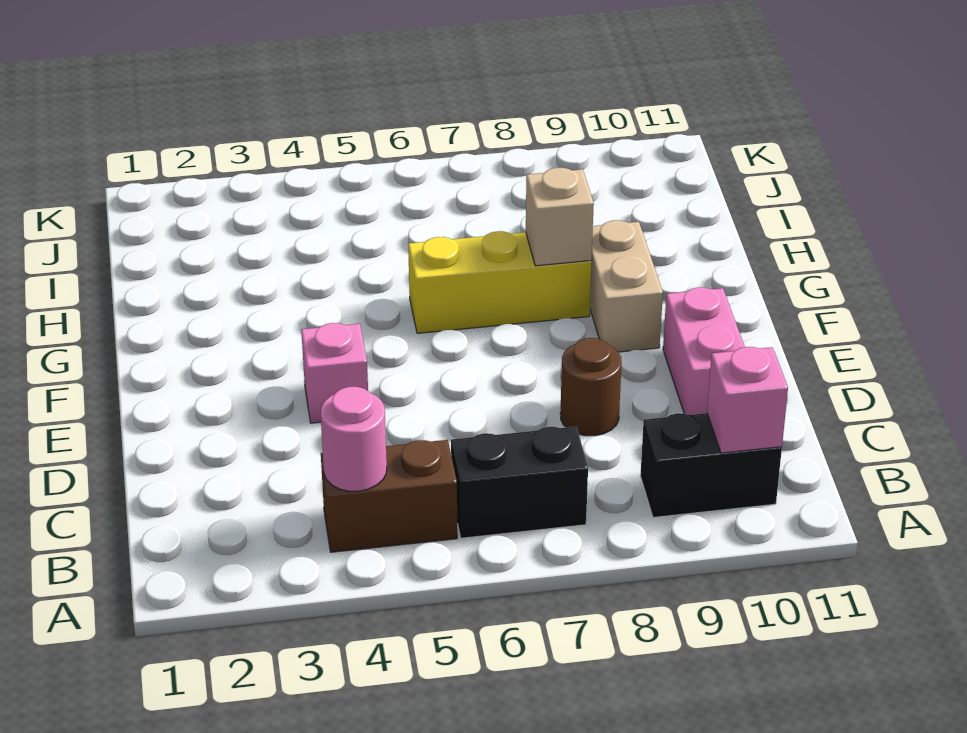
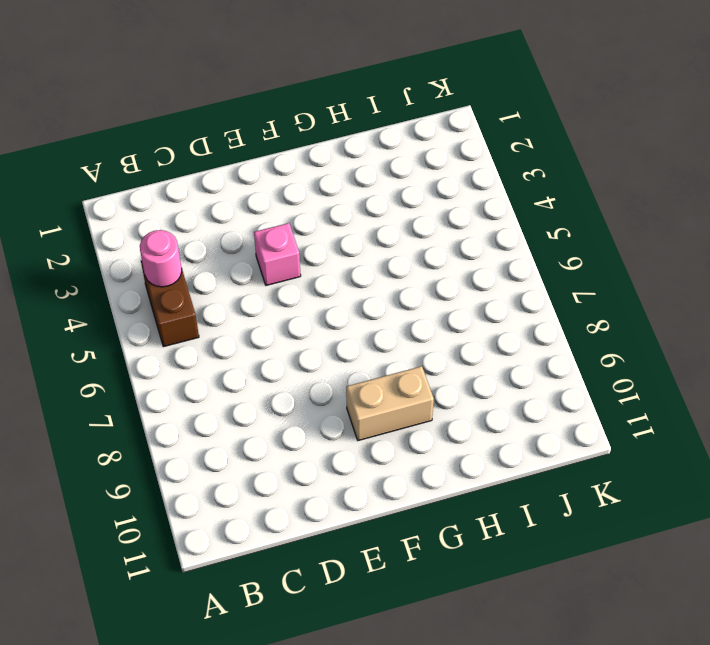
none -> black brick B6:B7 level 1
none -> black brick B9:B10 level 1

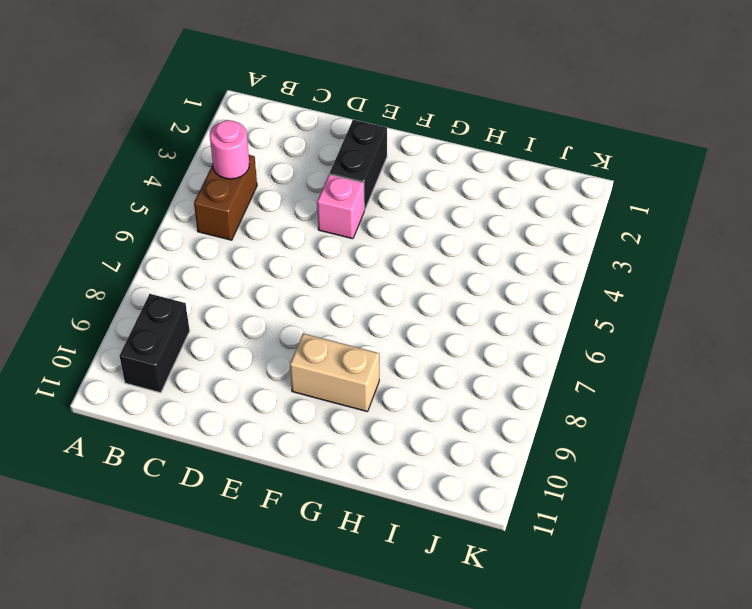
black brick E2:E3 level 1 -> black brick B6:B7 level 1
none -> brown round brick D8 level 1
none -> pink brick D10:E10 level 1

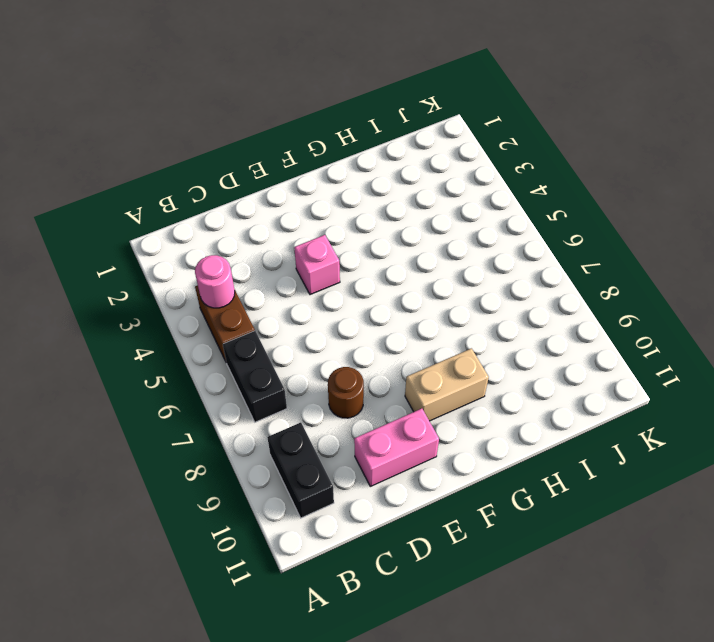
none -> yellow brick G6:G8 level 1
none -> pink brick B10 level 2

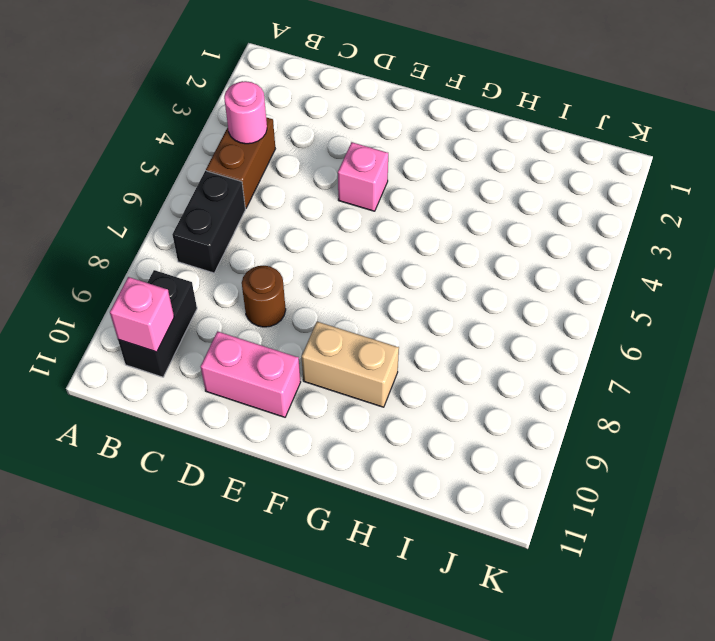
none -> yellow brick G6:G8 level 1
none -> tan brick G8 level 2

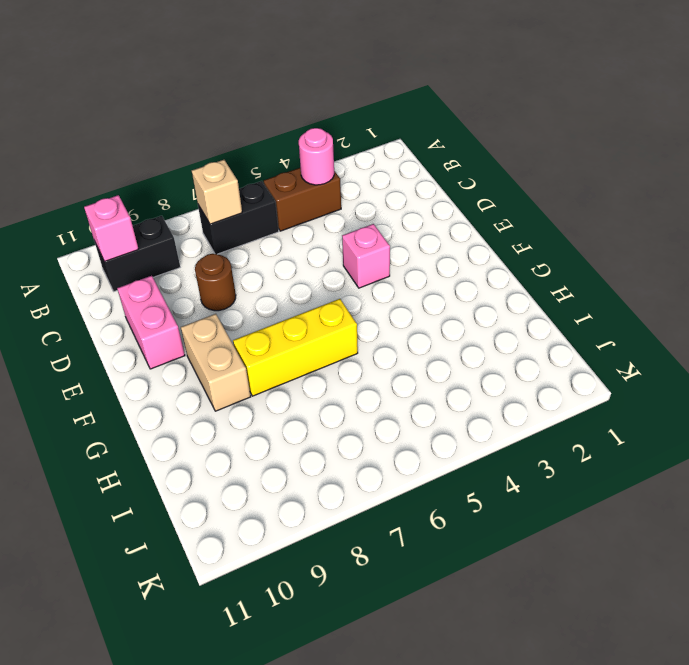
tan brick B7 level 2 -> tan brick G8 level 2

